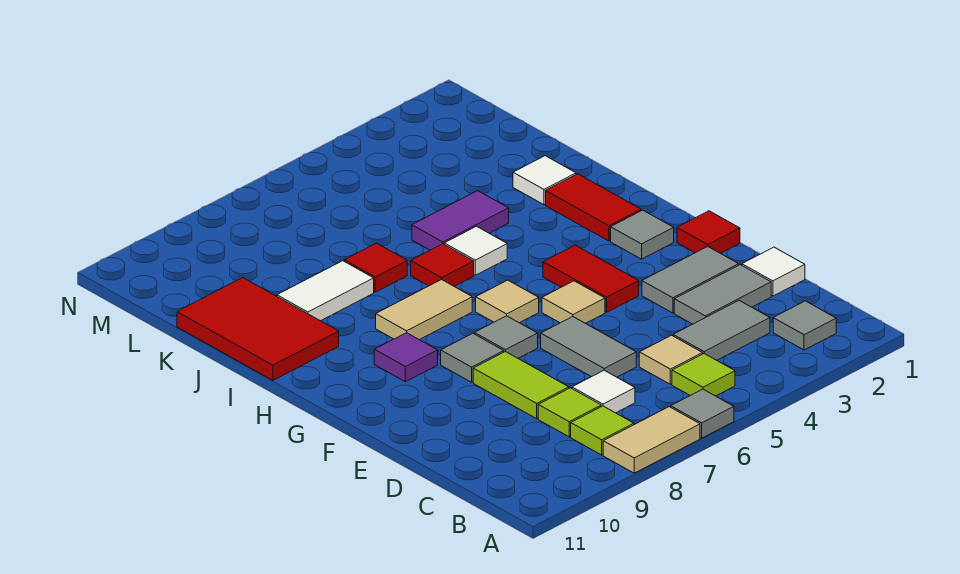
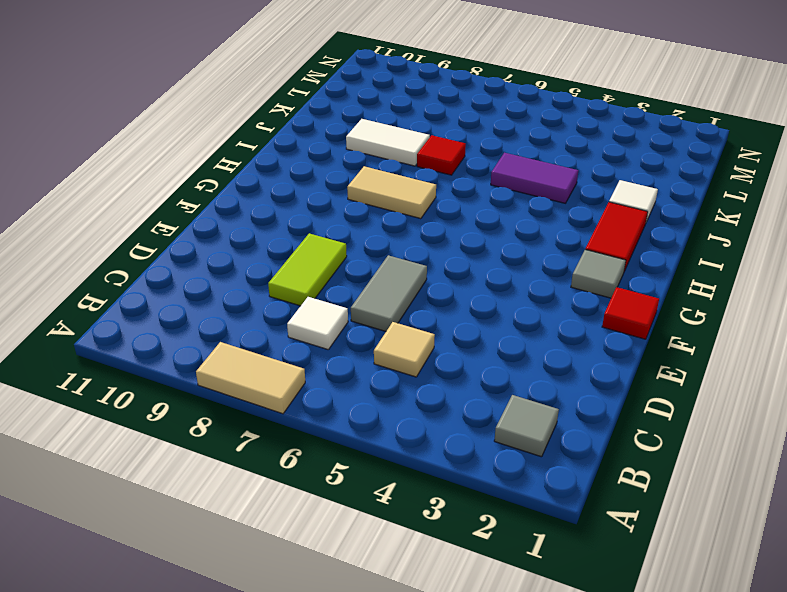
none -> grey tile A6 level 1
none -> lime tile B5 level 1
none -> lime tile B8 level 1
none -> grey tile C3:C4 level 1

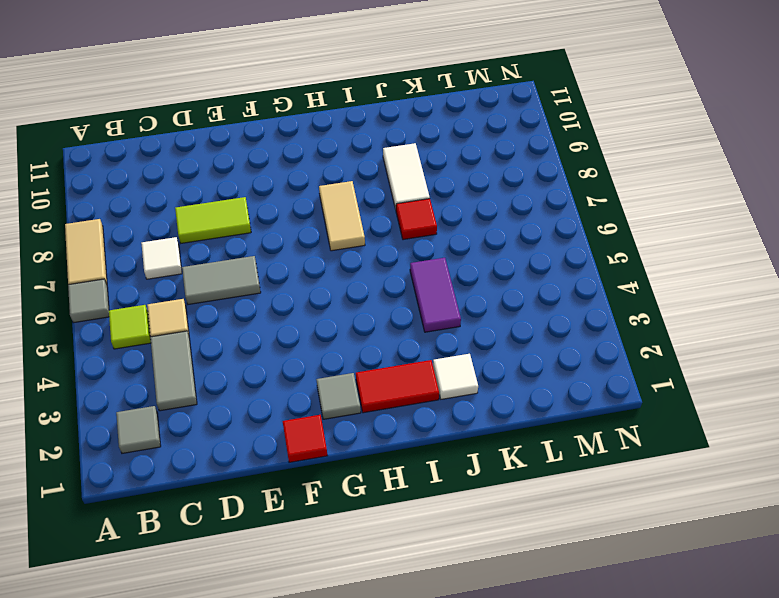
none -> lime tile B8 level 1
none -> lime tile C8 level 1
none -> white tile D1 level 1
none -> grey tile D2:D3 level 1

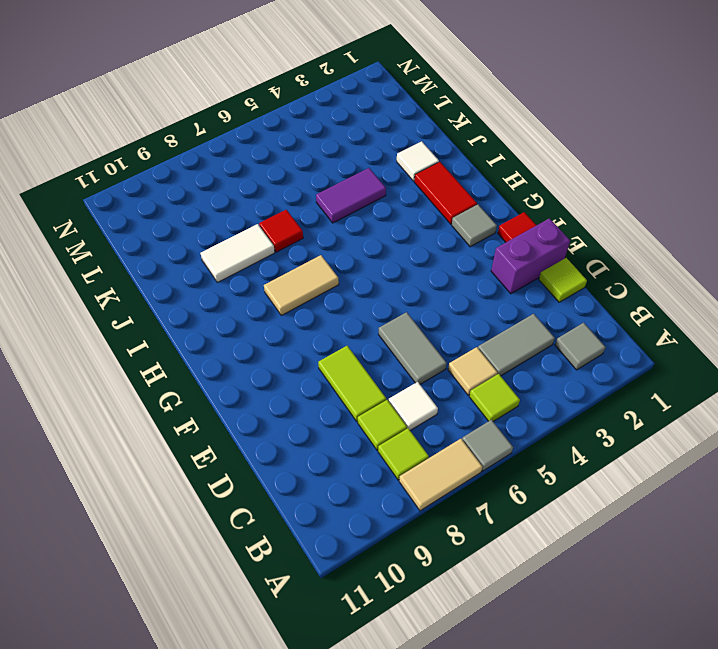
lime tile D1 level 1 -> white tile D1 level 1
purple brick E1:E2 level 1 -> grey tile E2:E3 level 1
none -> grey tile D2:D3 level 1
none -> red tile F4:G4 level 1
none -> tan tile F5 level 1
none -> grey tile F7 level 1

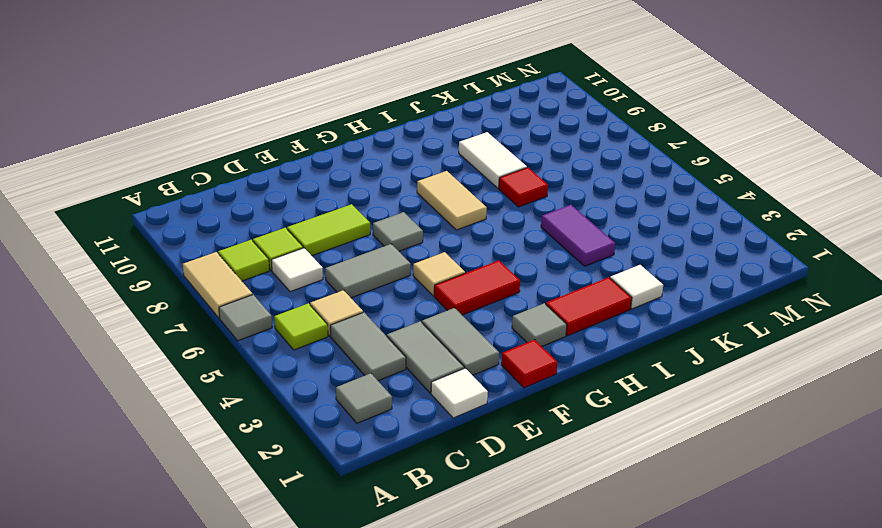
none -> grey tile F8 level 1
none -> tan tile G6 level 1
none -> purple tile G9 level 1
none -> white tile I5 level 1

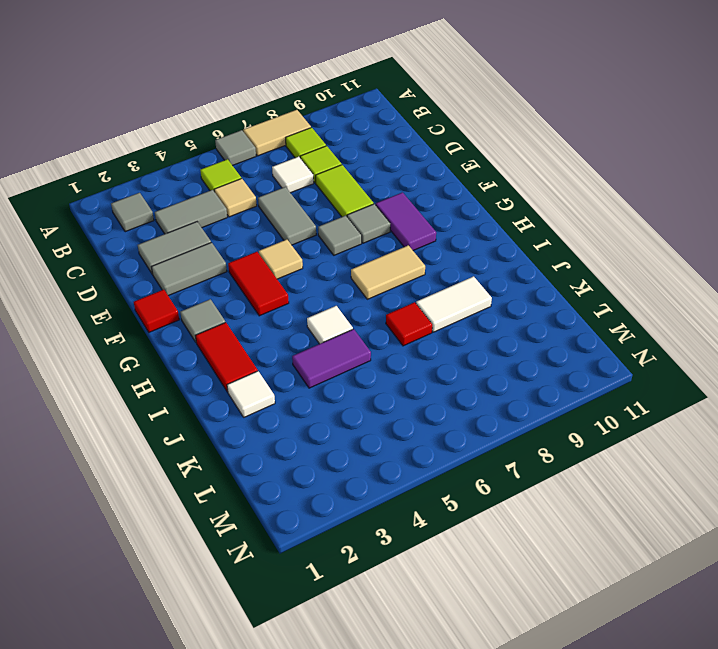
purple tile F9:G9 level 1 -> purple tile G9 level 1
none -> white tile D1 level 1
none -> tan tile G6 level 1
none -> red tile I6 level 1
none -> red tile I10:K11 level 1

